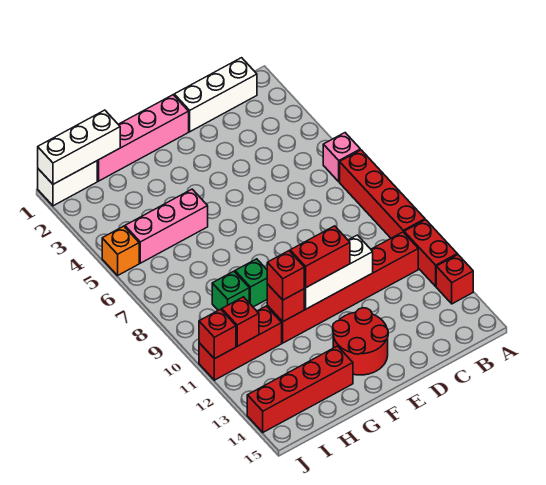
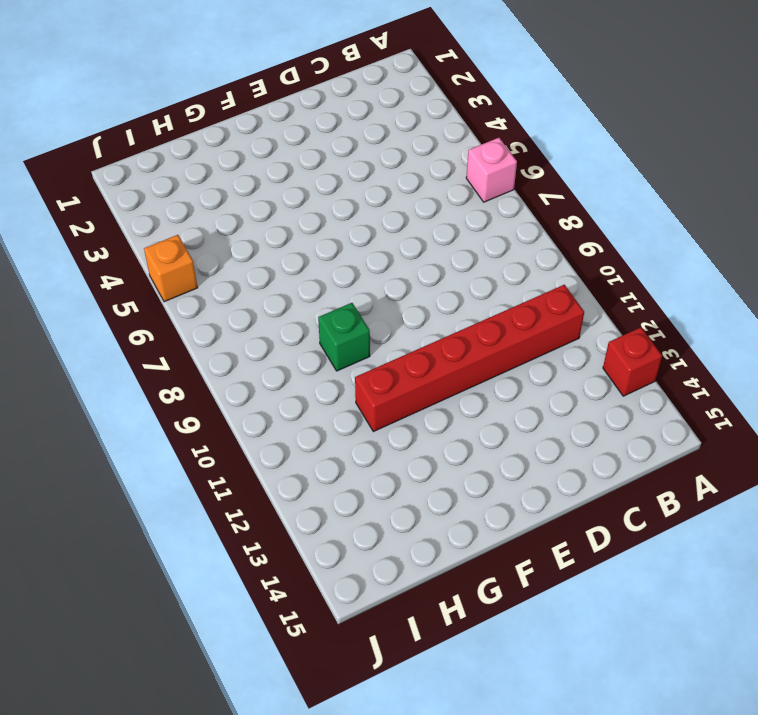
none -> red brick A7:A10 level 1
none -> red brick A11:A12 level 1
none -> white brick B1:D1 level 1

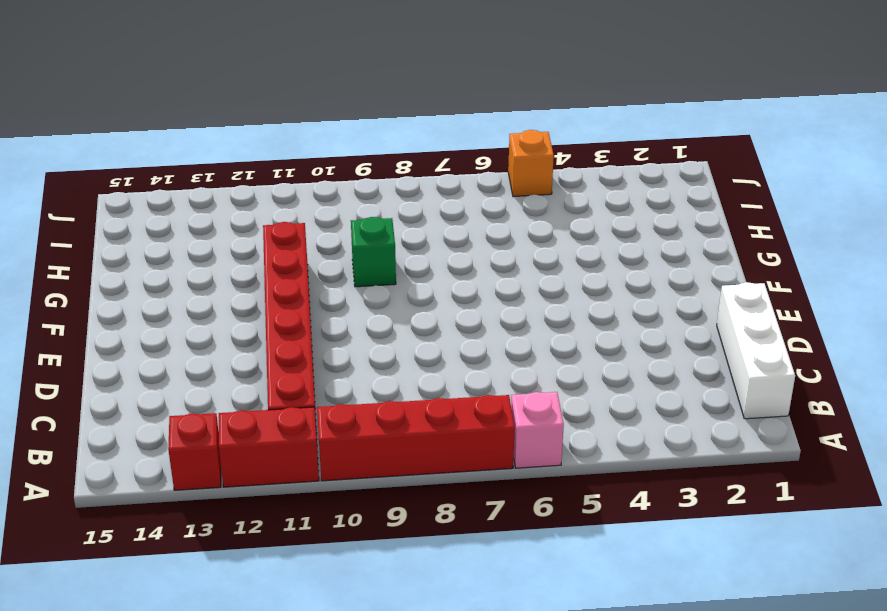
none -> pink brick E1:H1 level 1
none -> red round brick E13:F14 level 1
none -> pink brick G5:I5 level 1

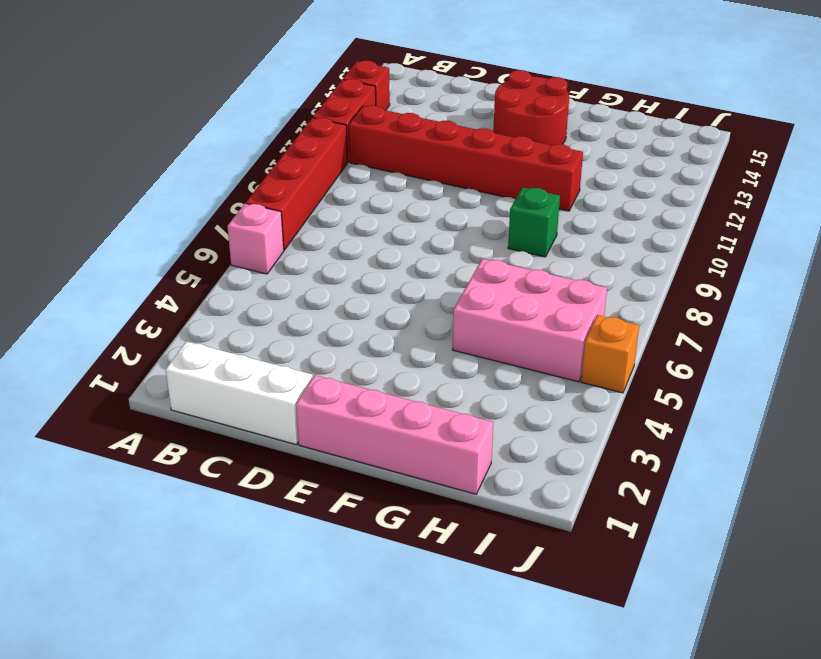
pink brick G5:I6 level 1 -> pink brick G5:I5 level 1
none -> red brick G14:J14 level 1
none -> green brick H9 level 1
none -> red brick H11:J11 level 1

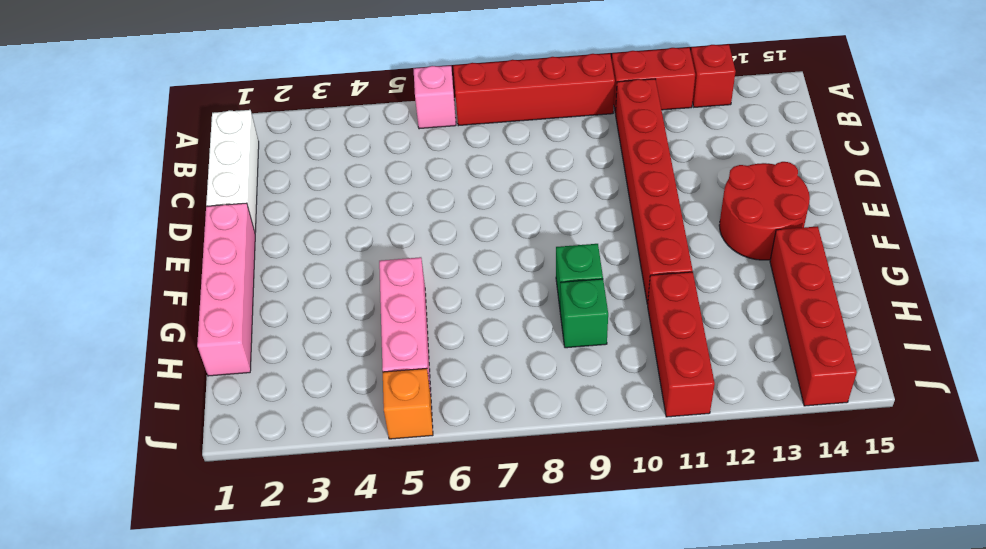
none -> white brick I1:J1 level 1
none -> white brick D11:F11 level 2
none -> red brick G11 level 2

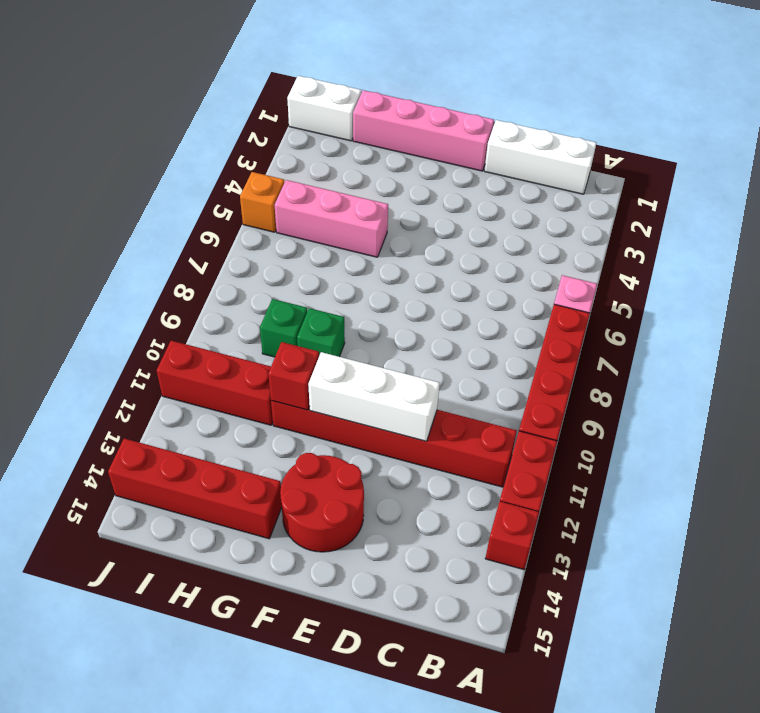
none -> white brick H1:J1 level 2
none -> red brick I11 level 2
none -> red brick J11 level 2

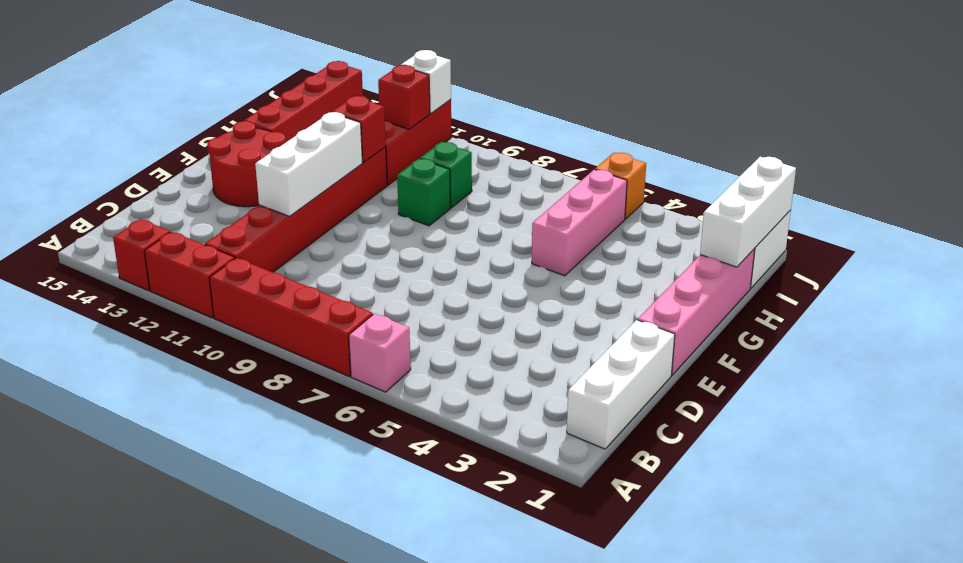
white brick J11 level 2 -> red brick J11 level 2
none -> red brick E11:F11 level 3
none -> red brick G11 level 3

